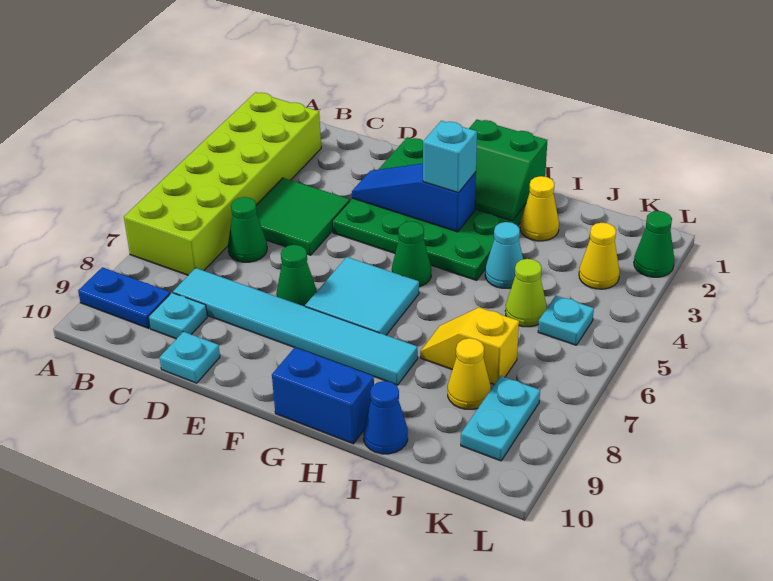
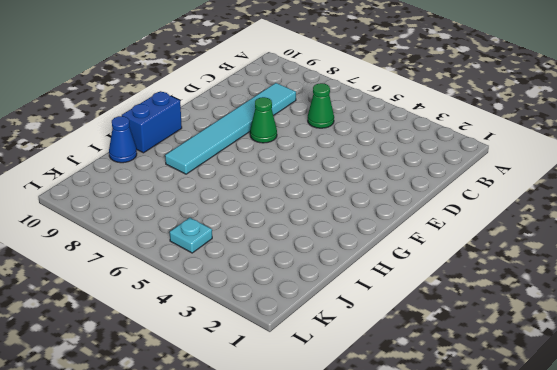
none -> lime brick A2:B7 level 1
none -> blue plate A9:B9 level 1
none -> green tile C4:D5 level 1

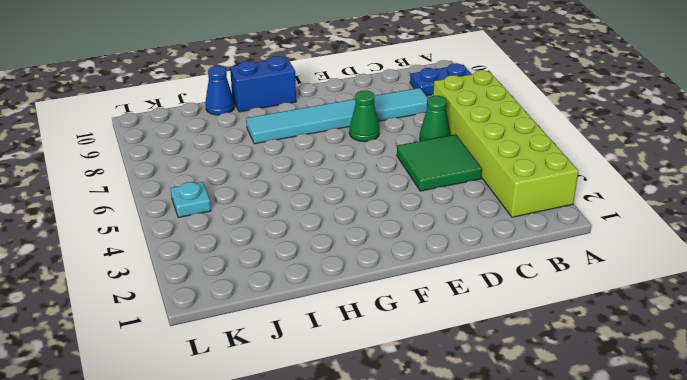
none -> cyan plate C9 level 1
none -> cyan plate D10 level 1
none -> green plate E1:H4 level 1

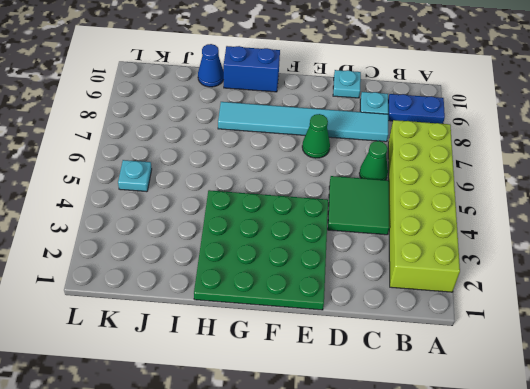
none -> cyan tile F6:G7 level 1
none -> green cone G5 level 1
none -> yellow cone I2 level 1

